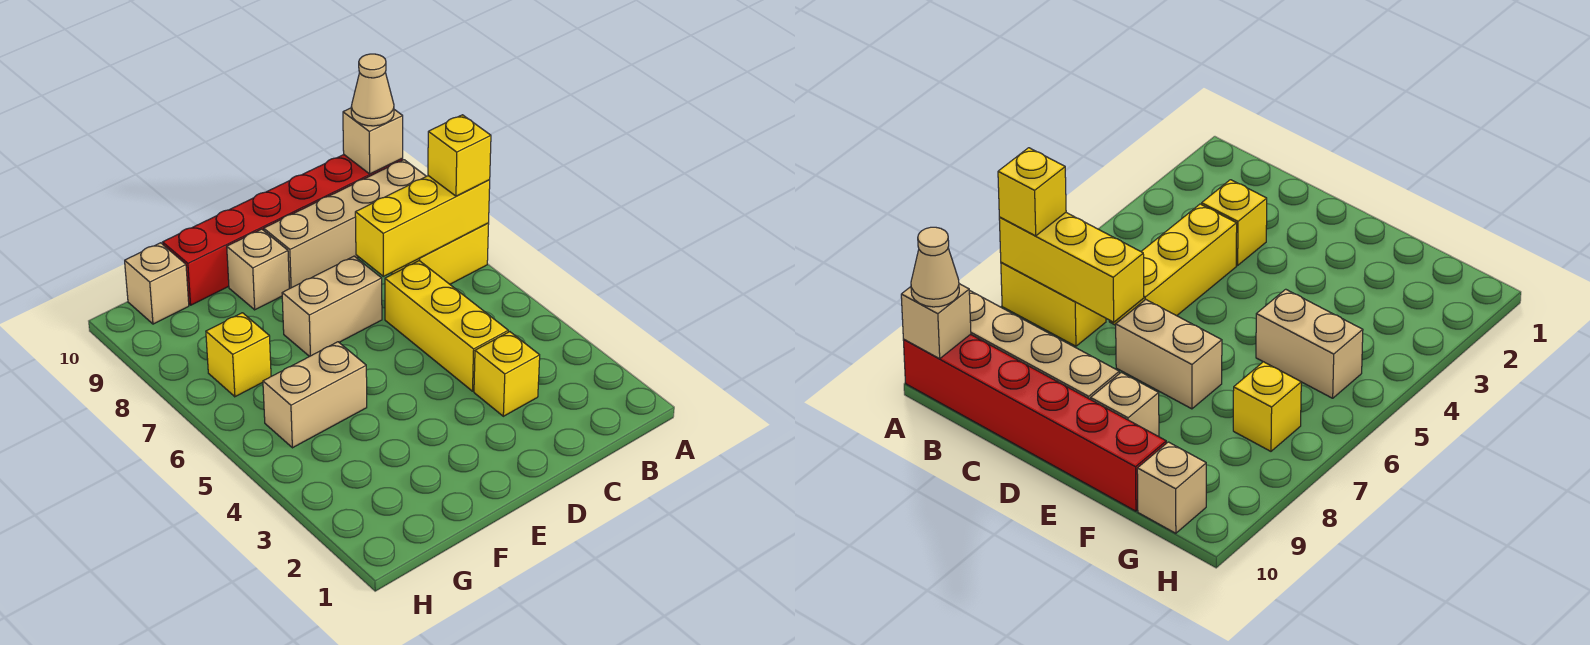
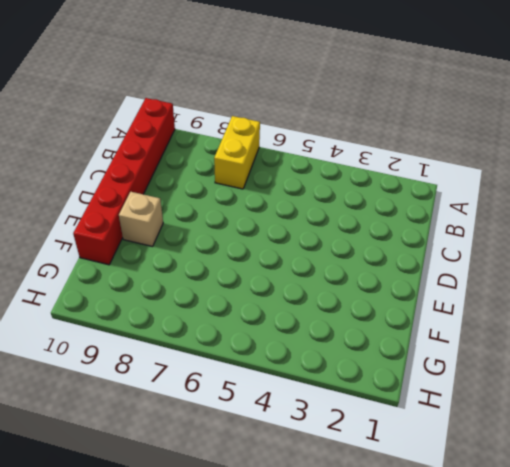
none -> tan brick A9:D9 level 1
none -> yellow brick C3 level 1
none -> yellow brick C4:C6 level 1

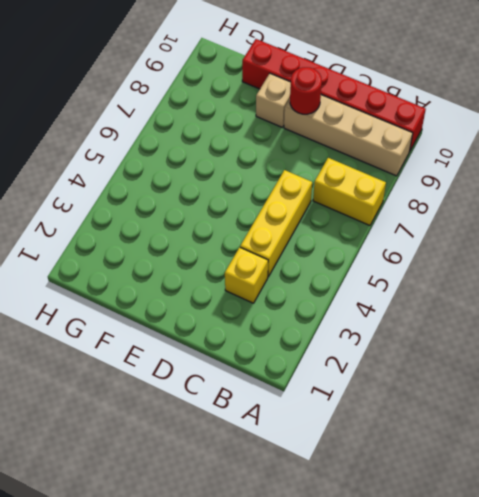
red round brick D9 level 2 -> none
none -> tan brick D7:E7 level 1
none -> tan brick F5:G5 level 1
none -> yellow brick G7 level 1

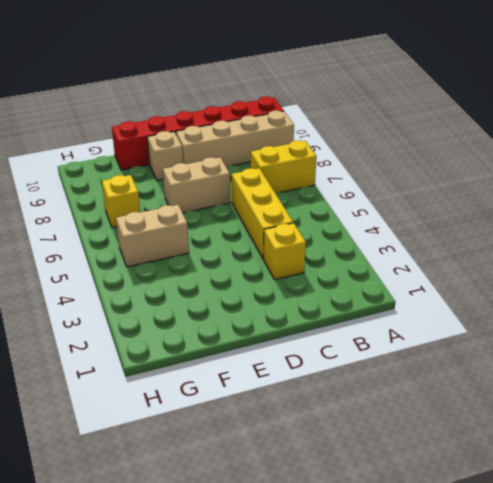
none -> tan brick G10 level 1
none -> yellow brick A7:C7 level 2
none -> tan brick A10 level 2

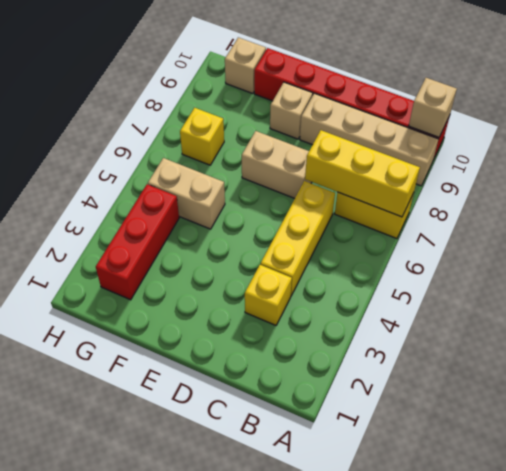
red brick G2:G4 level 1 -> none
none -> yellow brick A7 level 3
none -> tan cone A10 level 3

